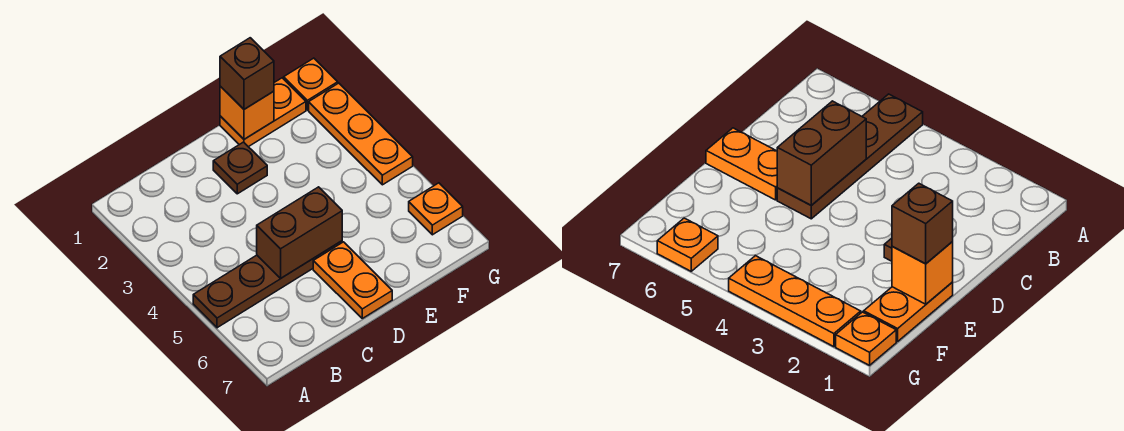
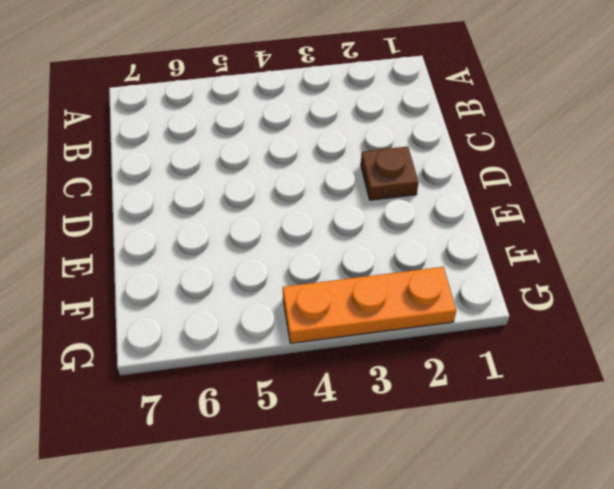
none -> brown plate A5:D5 level 1
none -> orange plate D6:D7 level 1

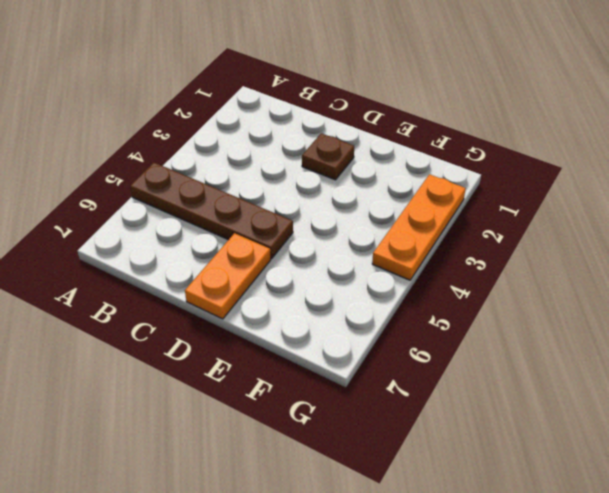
none -> orange plate E1:F1 level 1
none -> orange plate G1 level 1

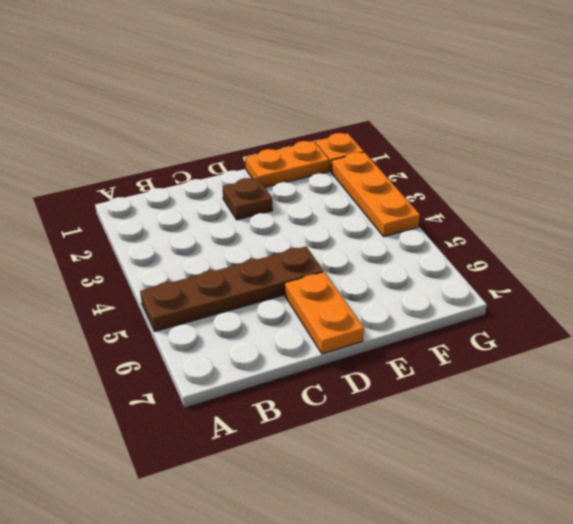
none -> orange plate G6 level 1
none -> brown brick C5:D5 level 2

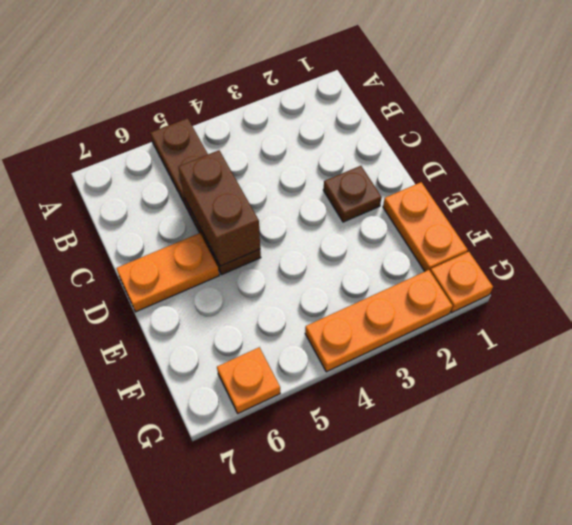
none -> orange brick E1 level 2
none -> brown brick E1 level 3

